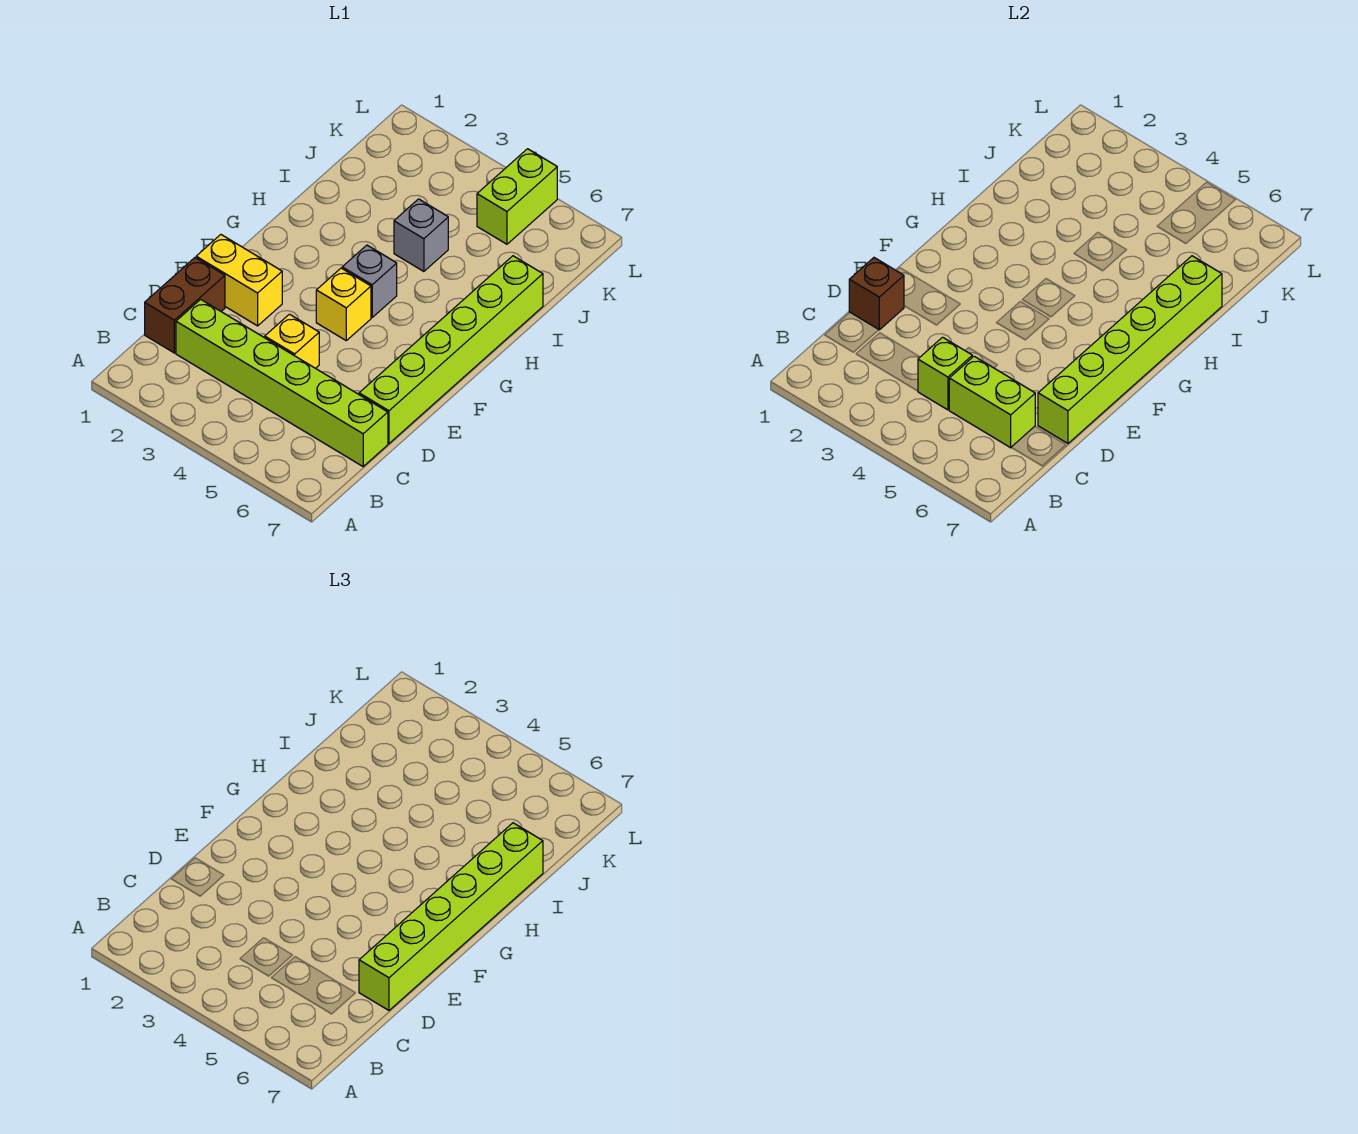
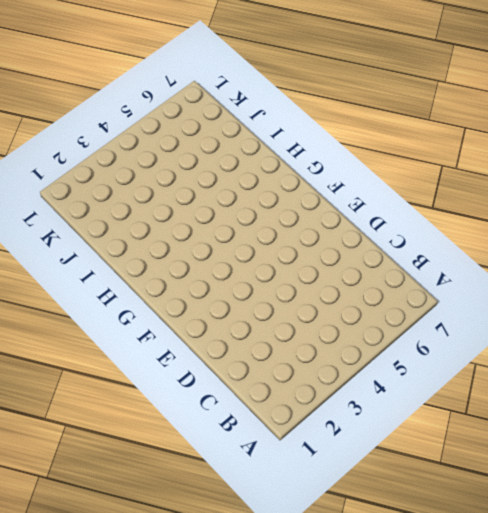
none -> brown brick C1:D1 level 1
none -> lime brick C2:C7 level 1
none -> yellow brick D4 level 1

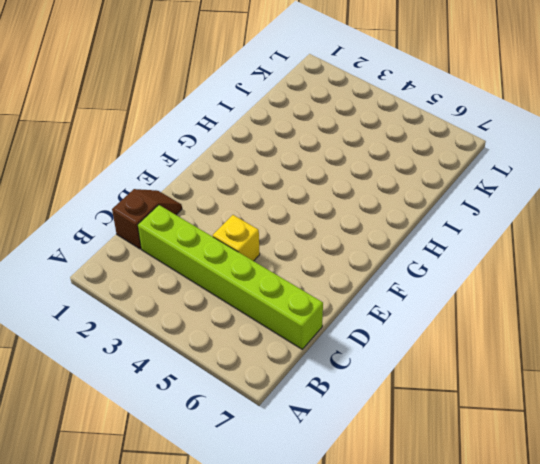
brown slope C1:D1 level 1 top C -> brown brick C1:D1 level 1
none -> lime brick D7:I7 level 1
none -> yellow brick E1:E2 level 1
none -> yellow brick F4 level 1

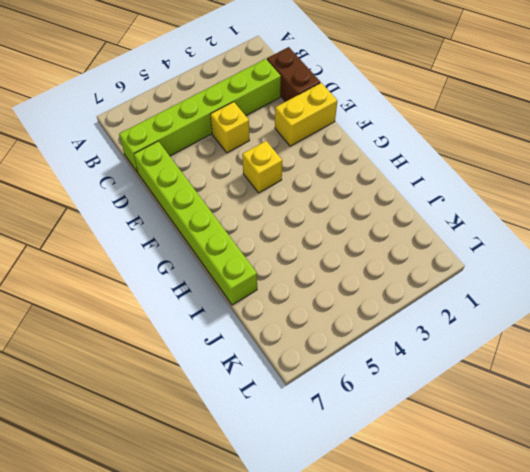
none -> grey brick G4 level 1
none -> grey brick I4 level 1
none -> lime brick K5:L5 level 1

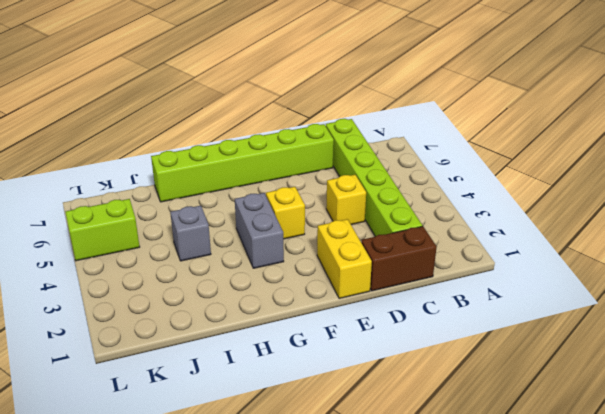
grey brick G3:G4 level 1 -> grey brick G4 level 1
none -> lime brick C4 level 2
none -> lime brick C5:C6 level 2
none -> brown brick D1 level 2

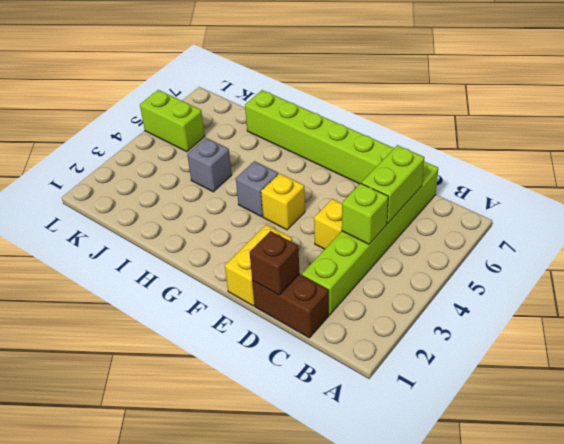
none -> lime brick D7:I7 level 2
none -> lime brick D7:I7 level 3

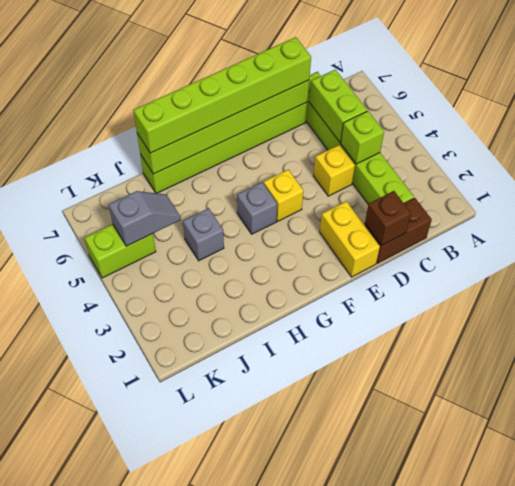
grey slope J5:K5 level 2 top K -> none

